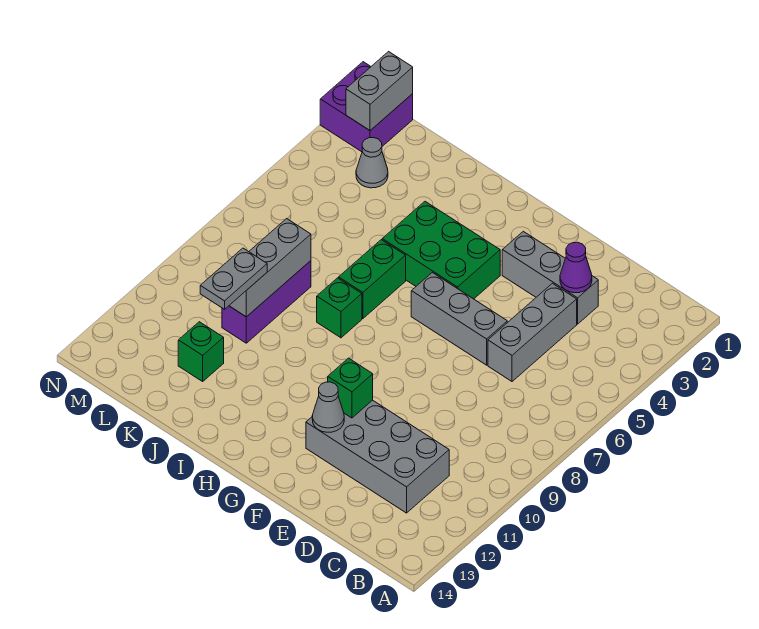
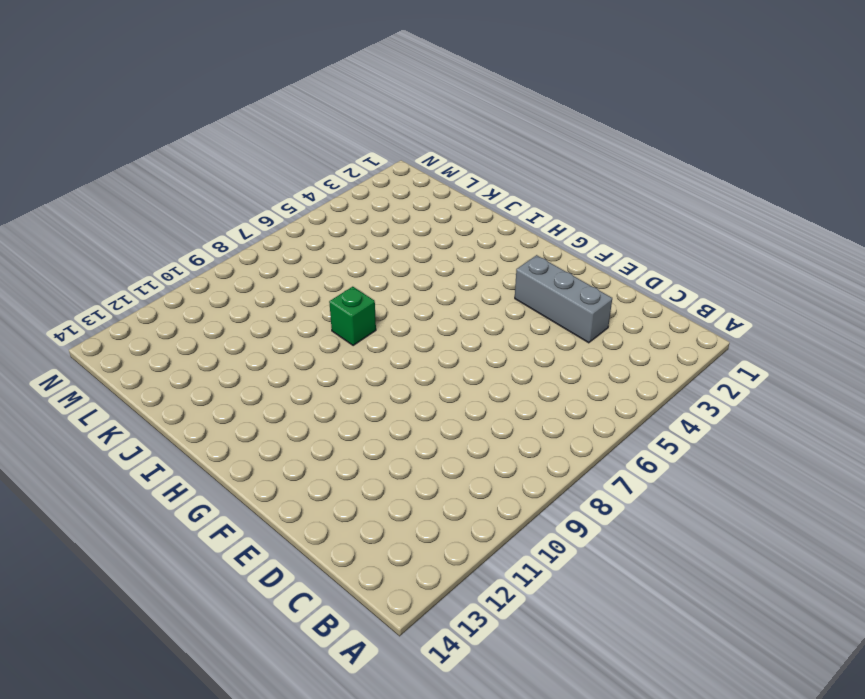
none -> grey brick C11:F12 level 1
none -> grey brick D4:D6 level 1
none -> grey brick E6:G6 level 1

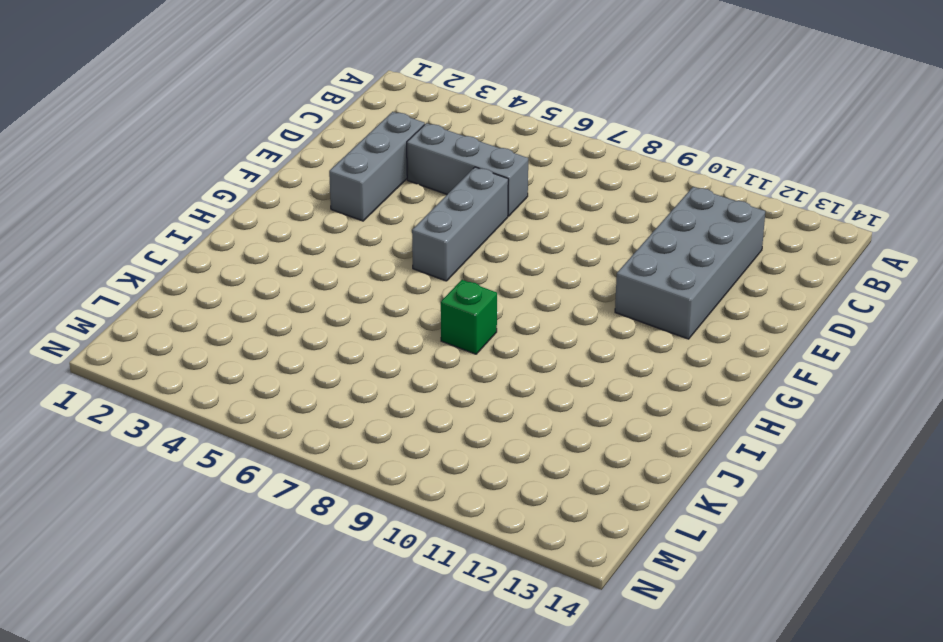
none -> green brick G4:I5 level 1
none -> green brick I6:I7 level 1
none -> purple brick K8:K10 level 1

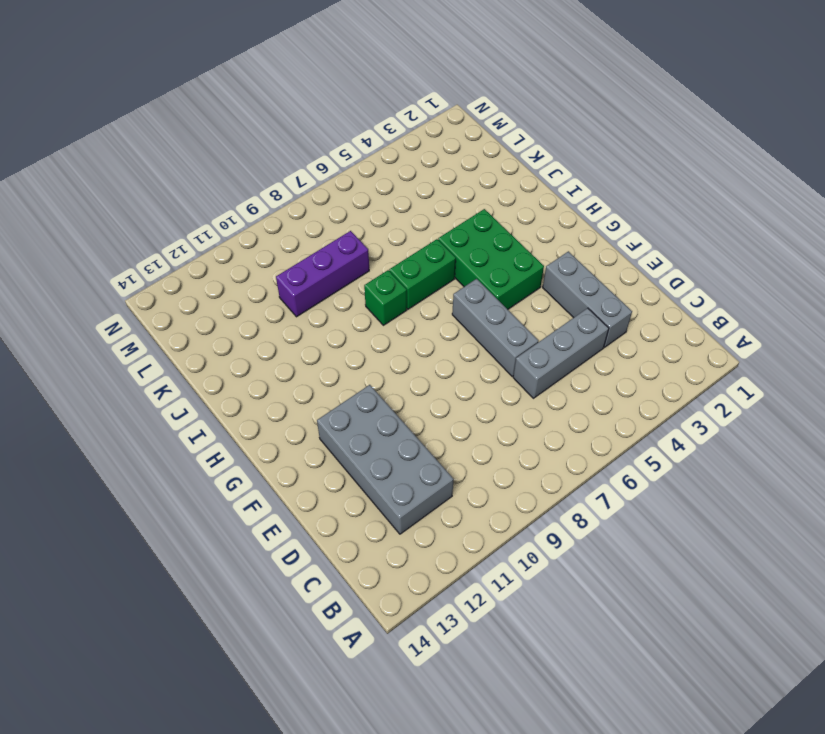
none -> green brick K12 level 1
none -> grey cone L3 level 1
none -> purple brick M1:N2 level 1

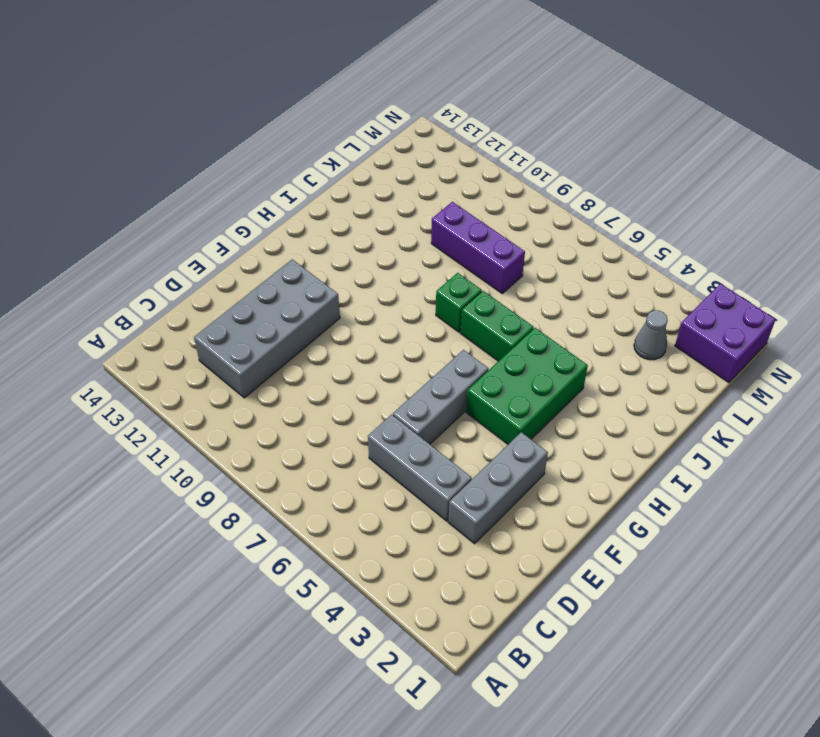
none -> green brick K12 level 1
none -> purple cone D3 level 2
none -> green brick F11 level 2

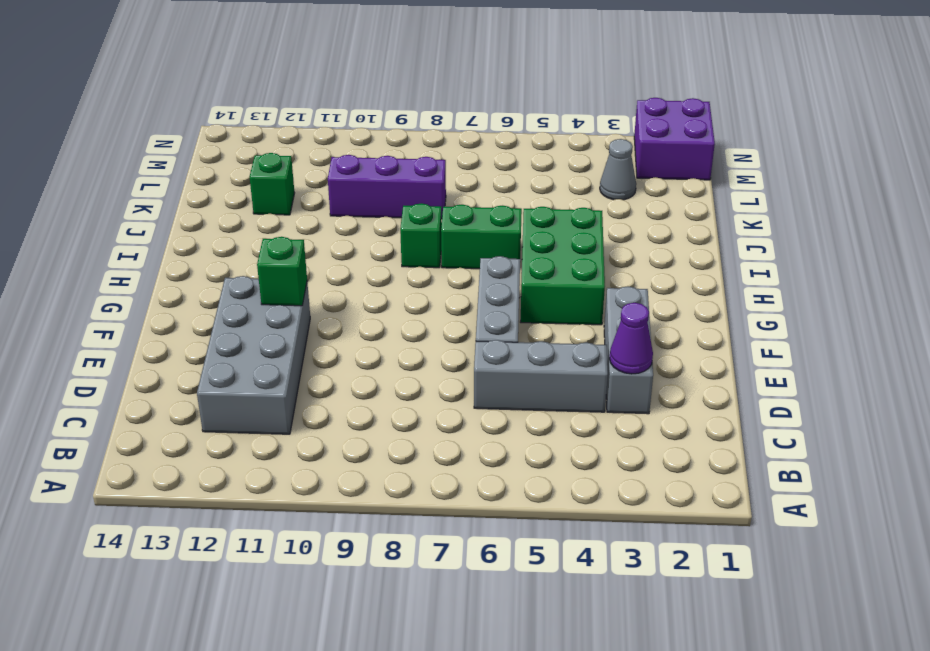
none -> grey cone F12 level 2
none -> grey brick K8:K10 level 2
none -> grey brick M1:M2 level 2

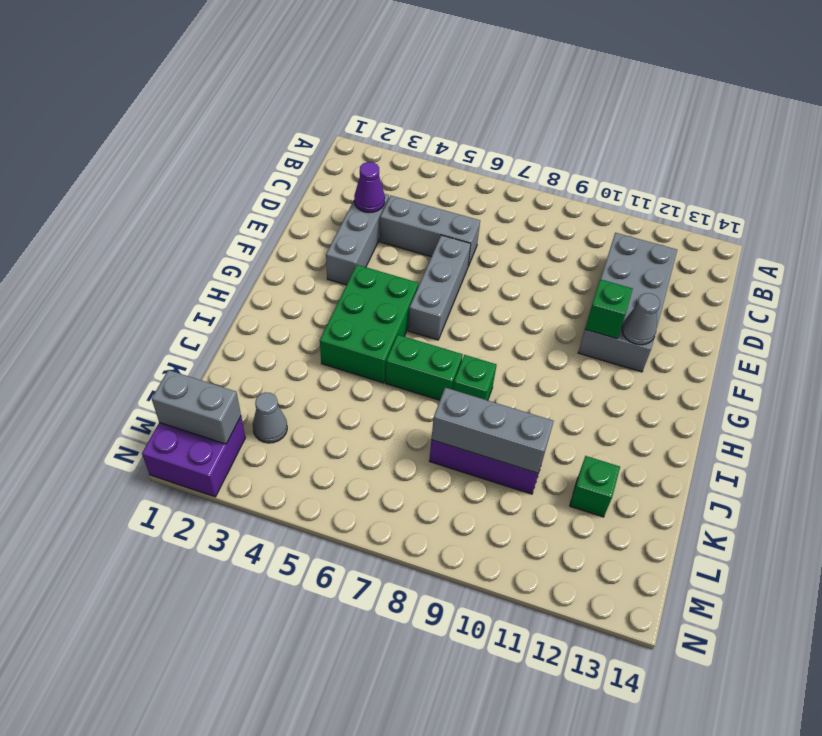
none -> grey plate K10:K11 level 3

